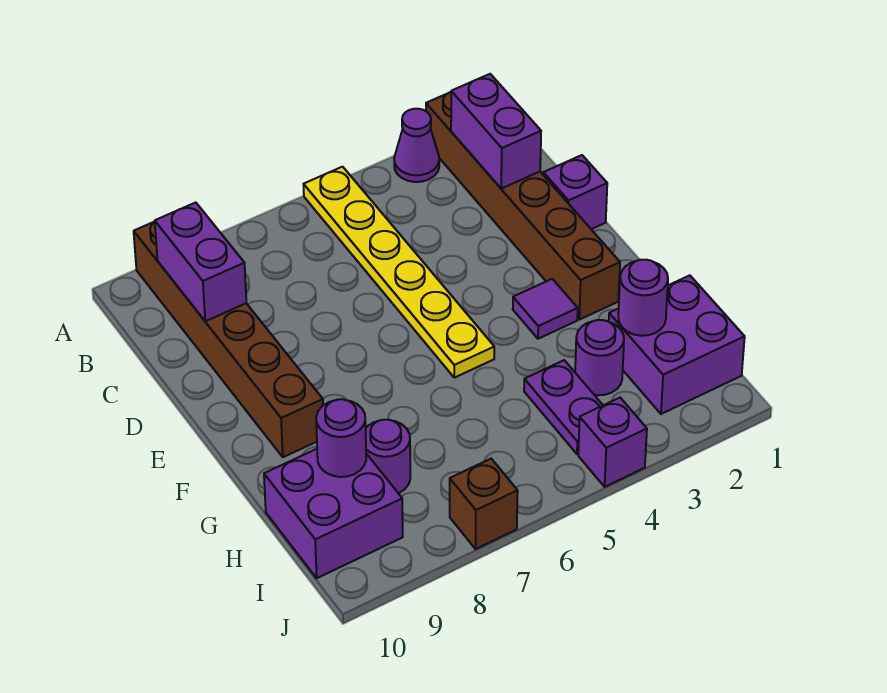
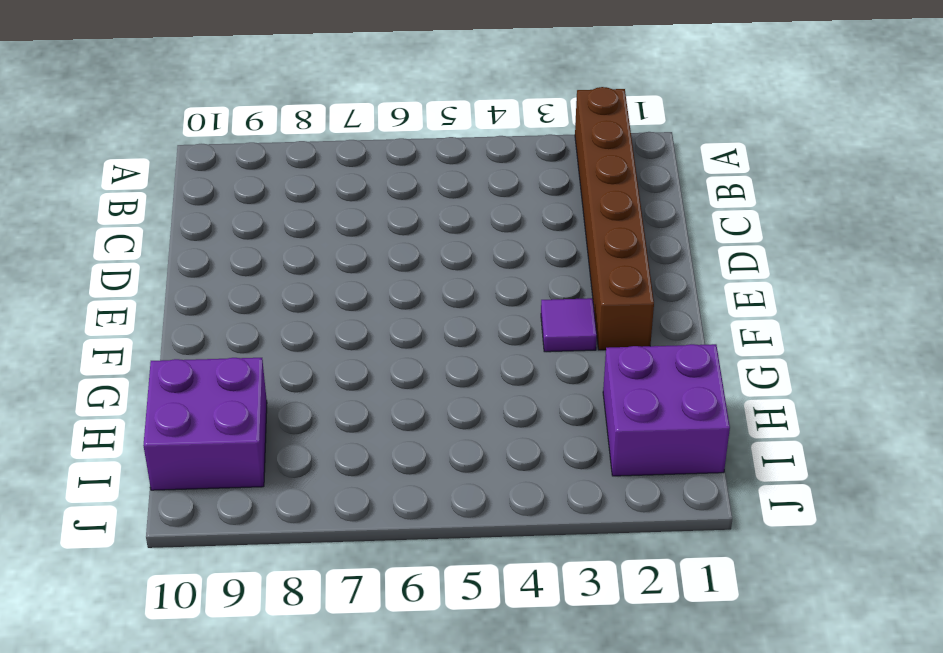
none -> purple cone A3 level 1
none -> yellow plate A5:F5 level 1
none -> brown brick A9:F9 level 1

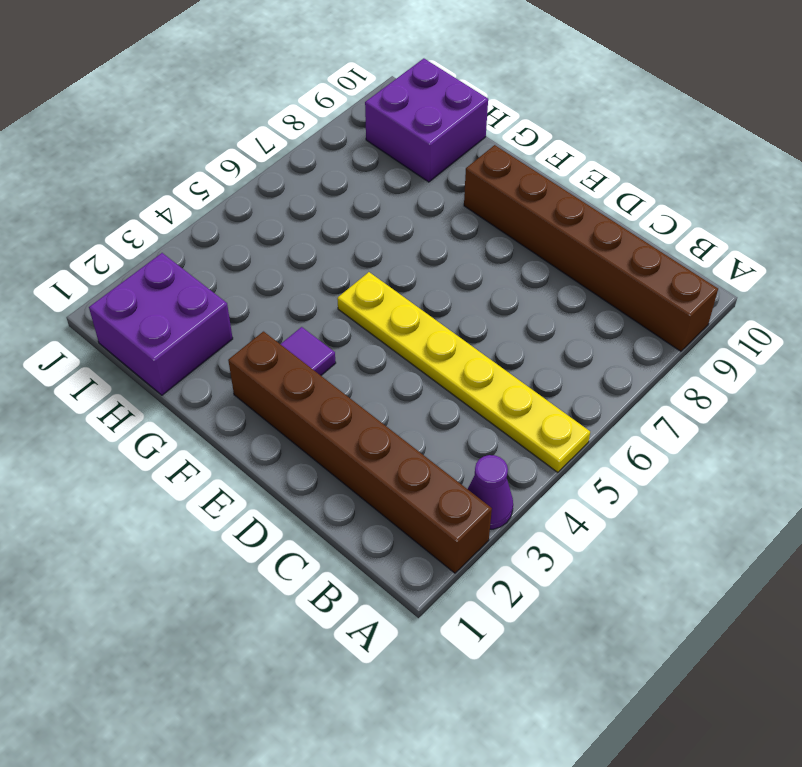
none -> purple brick D1 level 1
none -> purple round brick H3 level 1
none -> purple plate H4:I4 level 1

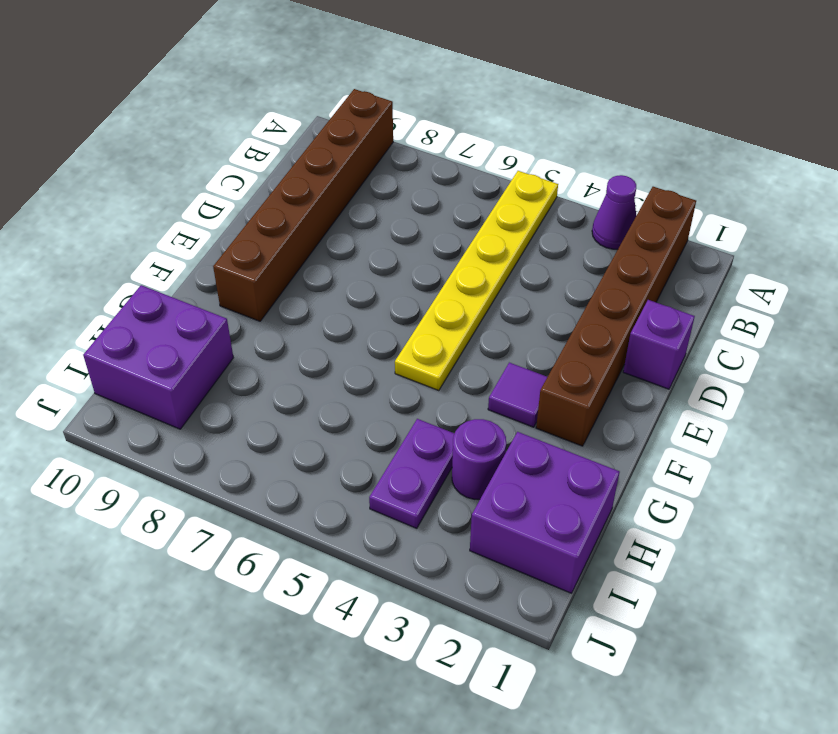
none -> purple round brick H8 level 1
none -> purple brick J4 level 1
none -> brown brick J7 level 1

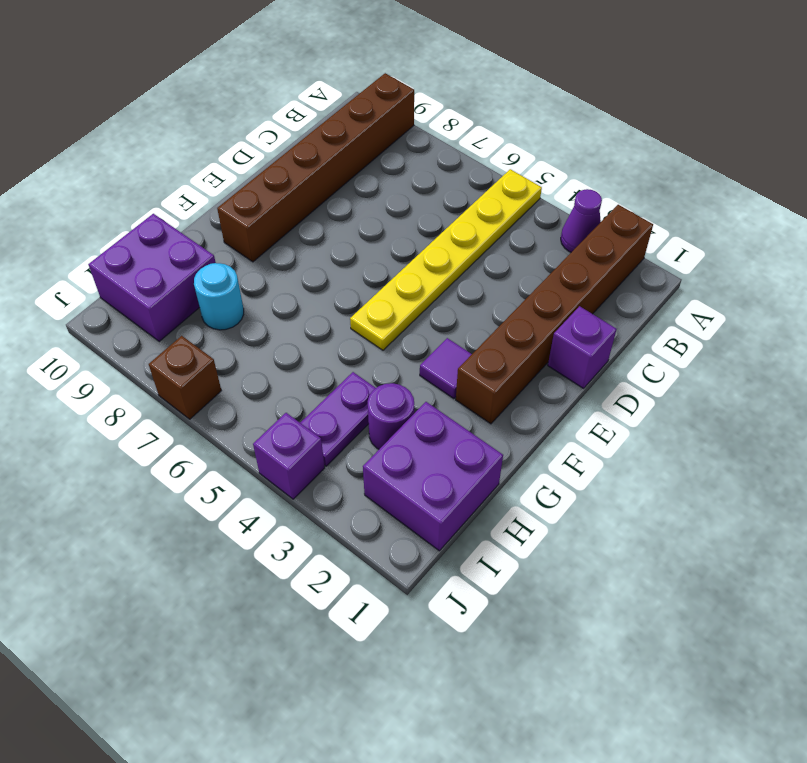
cyan round brick H8 level 1 -> purple round brick H8 level 1
none -> purple brick B2:C2 level 2
none -> purple brick B9:C9 level 2
none -> purple round brick H2 level 2

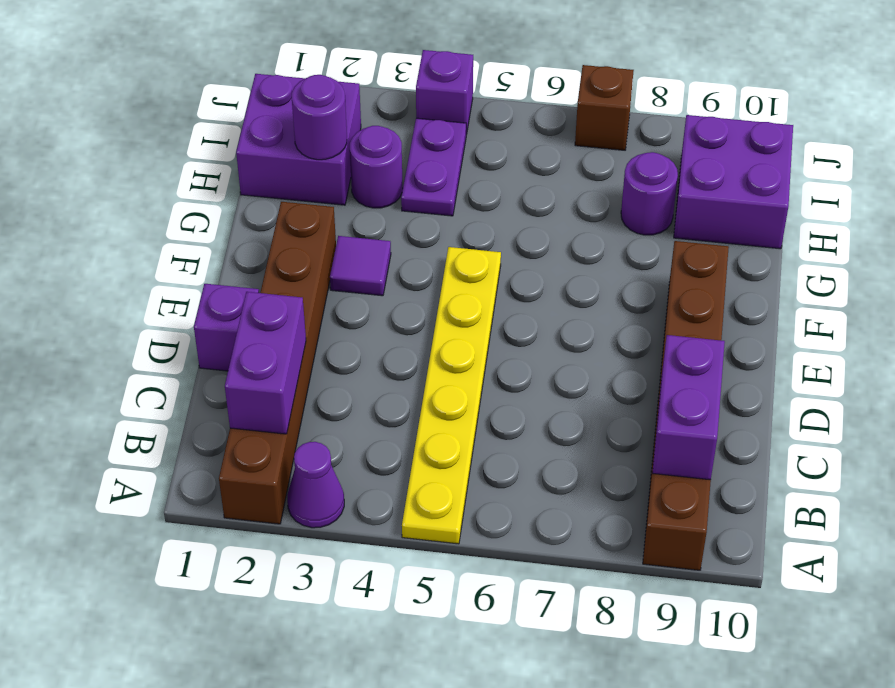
none -> purple round brick H9 level 2

